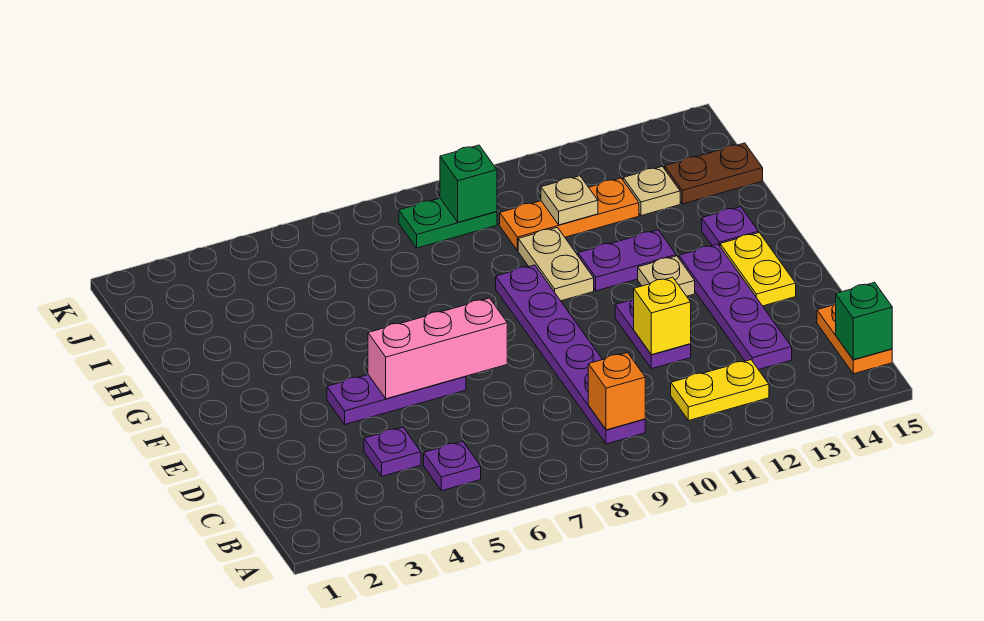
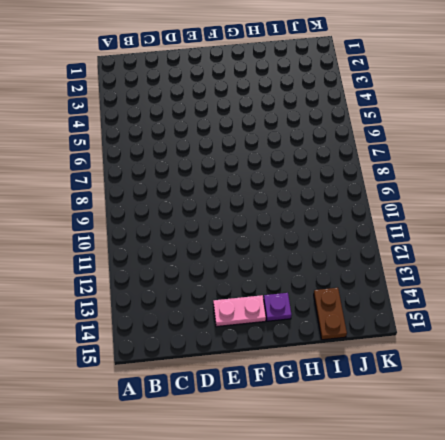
pink plate E14:F14 level 1 -> yellow plate E14:F14 level 1
none -> purple plate B5 level 1
none -> purple plate B9:G9 level 1
none -> yellow plate B11:B12 level 1

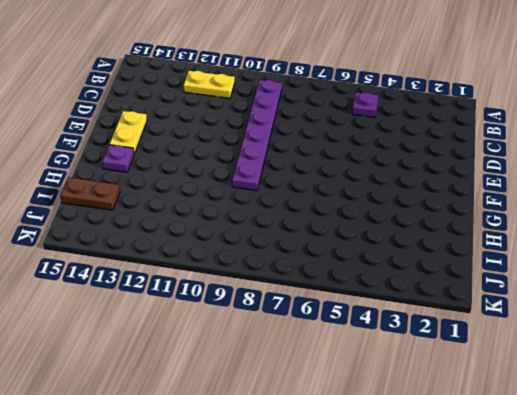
none -> orange plate B15:C15 level 1
none -> purple plate C4 level 1
none -> purple plate C13:F13 level 1

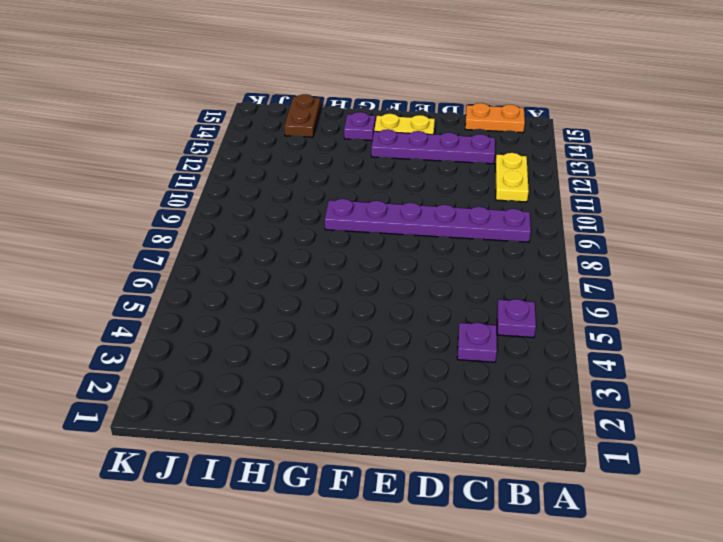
none -> purple plate D11:E11 level 1
none -> purple plate E4:E6 level 1
none -> tan plate F12 level 1

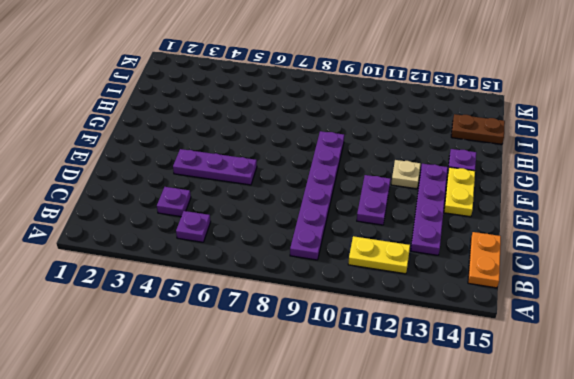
none -> tan plate G10:H10 level 1
none -> purple plate G11:G12 level 1
none -> orange plate I10:I12 level 1

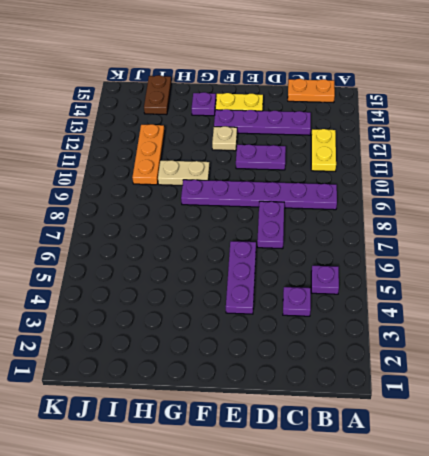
purple plate D7:D8 level 1 -> purple plate G11:G12 level 1
none -> tan plate I13 level 1
none -> green plate J8:J9 level 1
none -> orange brick B9 level 2

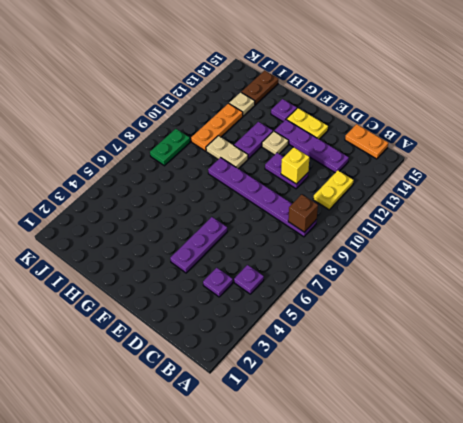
brown brick B9 level 2 -> orange brick B9 level 2
none -> green brick B15 level 2
none -> pink brick E5:E7 level 2
none -> tan plate I11 level 2

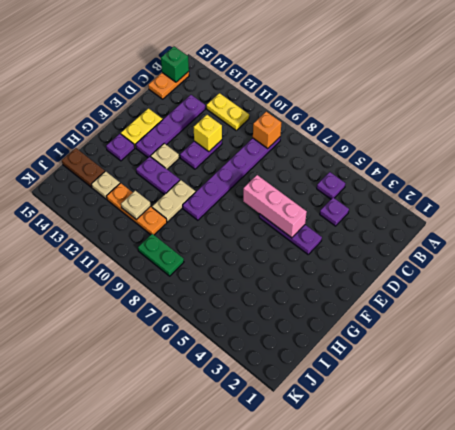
none -> green brick J9 level 2

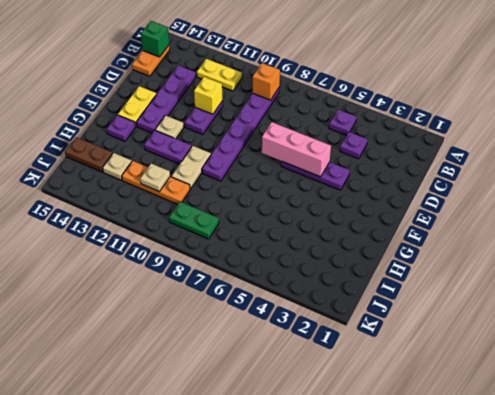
none -> green brick J9 level 2

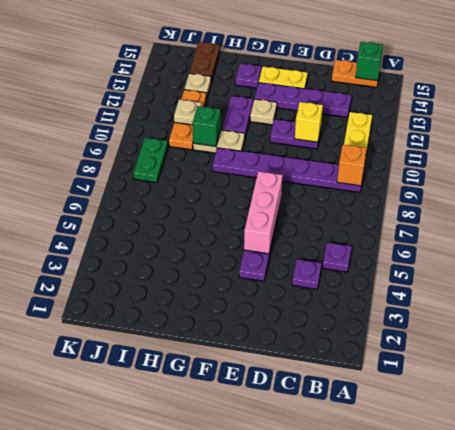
green brick H10 level 2 -> green brick J9 level 2

